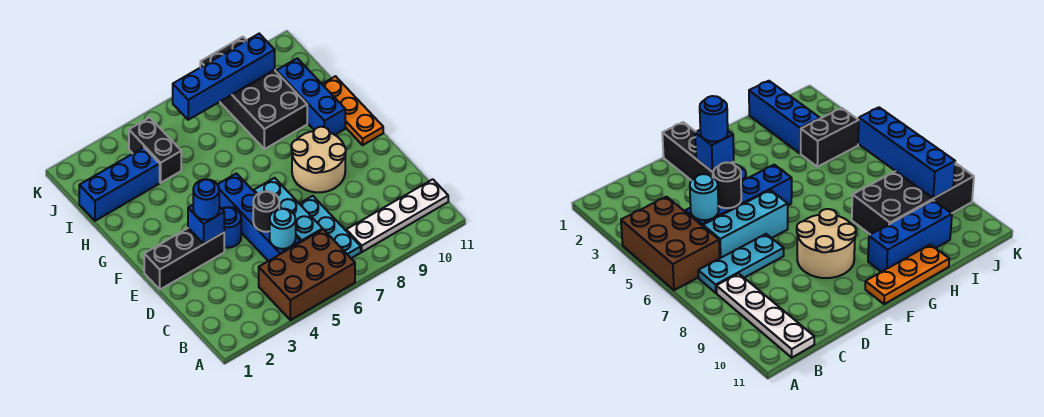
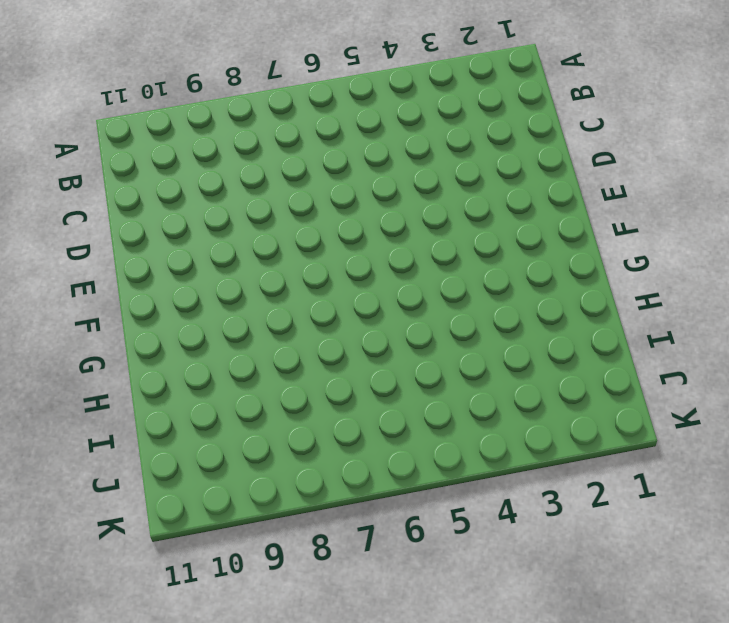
none -> brown brick A4:B6 level 1
none -> cyan plate B7:D7 level 1
none -> white plate B8:B11 level 1

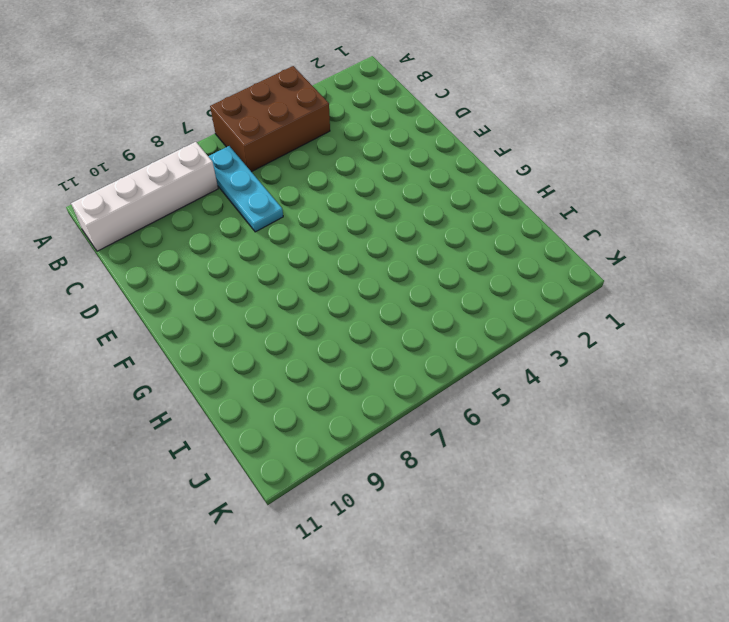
white brick B8:B11 level 1 -> white plate B8:B11 level 1
none -> blue brick C5:F5 level 1
none -> cyan brick C6:E6 level 1
none -> black brick E1:E3 level 1

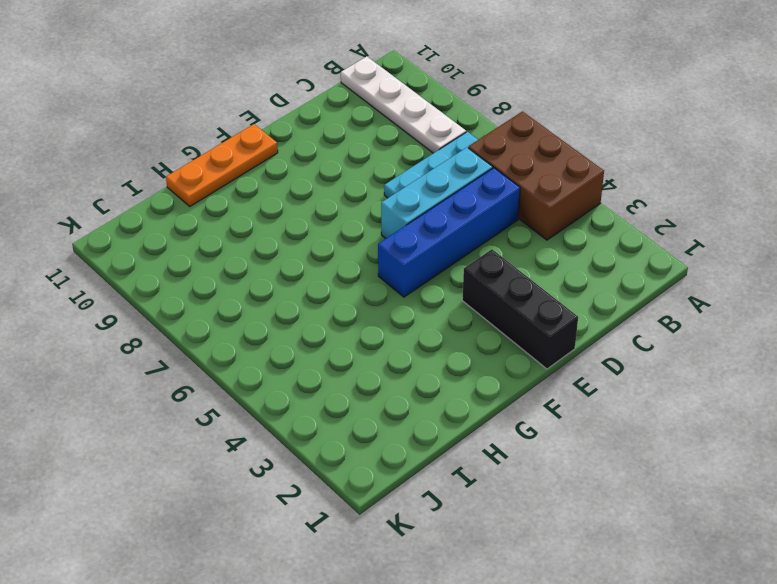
none -> blue round brick E4 level 1
none -> tan round brick E8:F9 level 1
none -> blue brick G10:I10 level 1

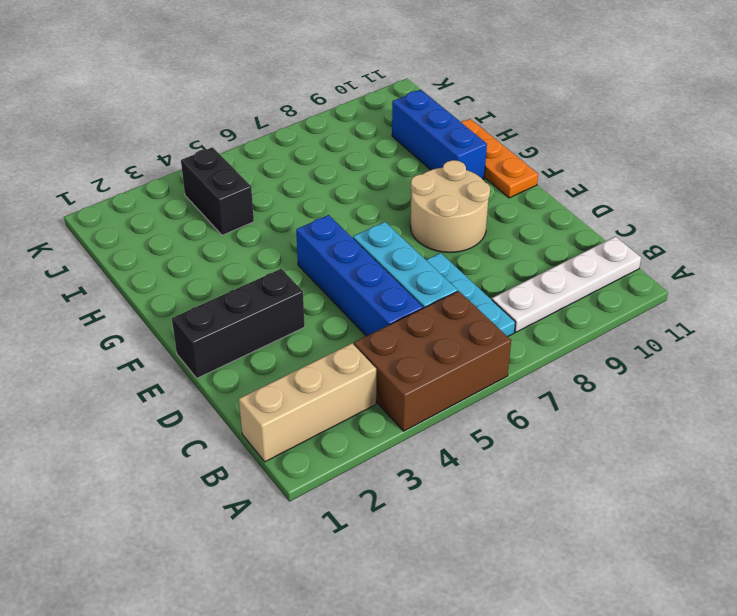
tan brick B1:B3 level 1 -> none
none -> blue round brick E4 level 1
none -> black brick H8:K9 level 1
none -> blue brick I1:I3 level 1

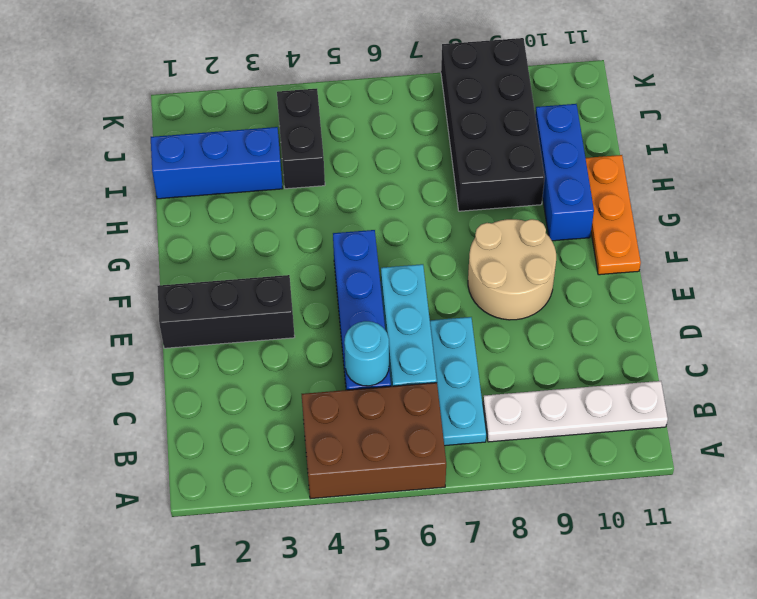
none -> blue round brick E4 level 1
none -> black round brick D5 level 2
none -> blue brick E3 level 2

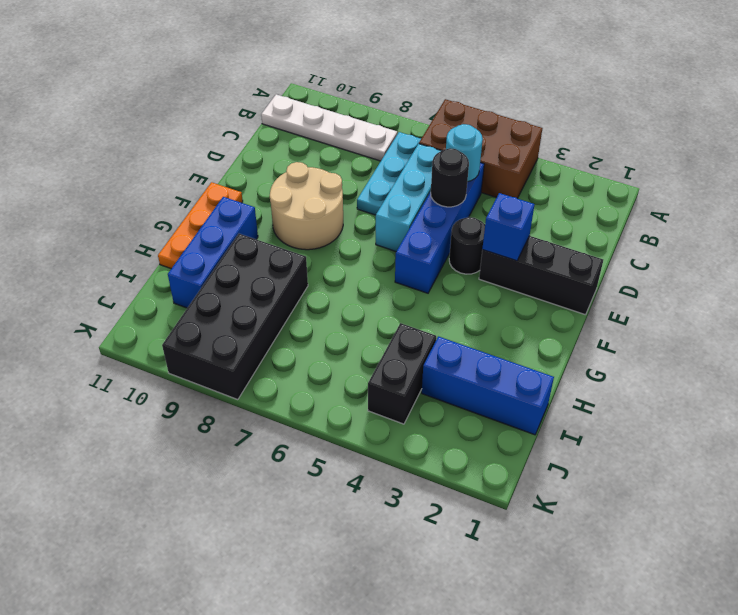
black round brick E4 level 1 -> blue round brick E4 level 1
none -> blue brick J6:J9 level 2
none -> blue round brick E3 level 3

